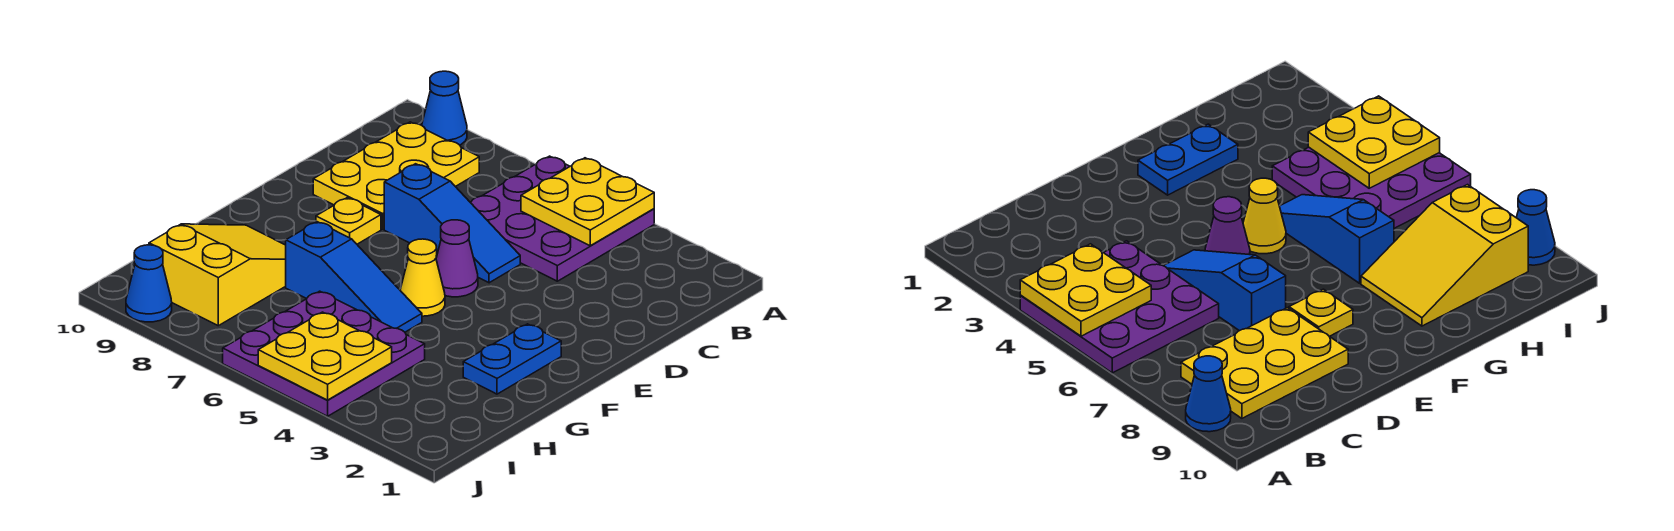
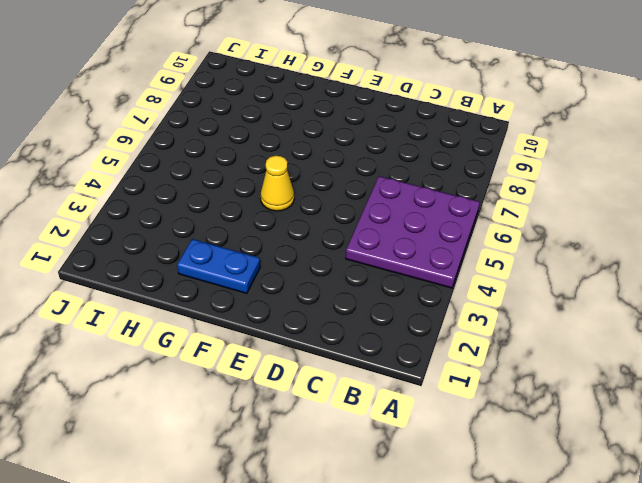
none -> blue cone A9 level 1
none -> yellow plate B8:D9 level 1
none -> blue slope D5:D7 level 1 top 7

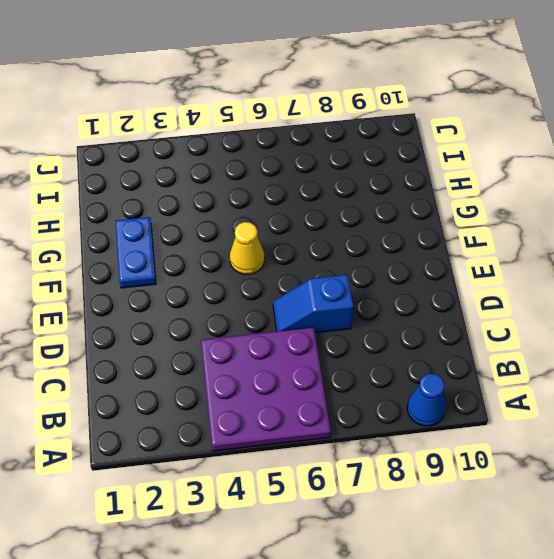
blue slope D6:D7 level 1 top 7 -> blue slope D5:D7 level 1 top 7
none -> yellow plate B8:D9 level 1
none -> purple cone E5 level 1
none -> yellow plate E8 level 1

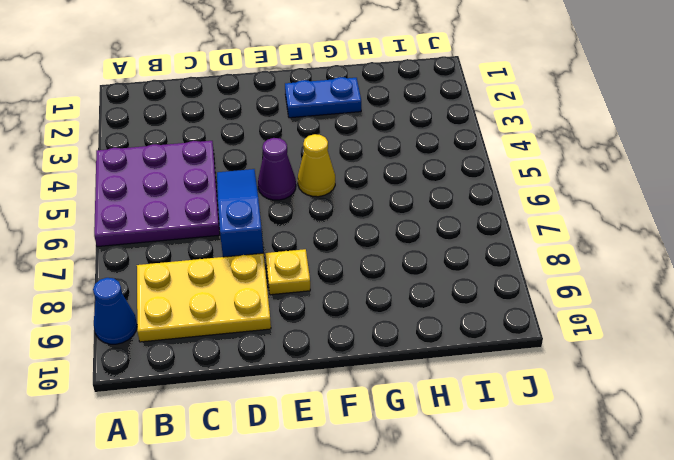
none -> blue slope G5:G7 level 1 top 7
none -> yellow slope G8:I9 level 1 top I
none -> purple plate H4:J6 level 1

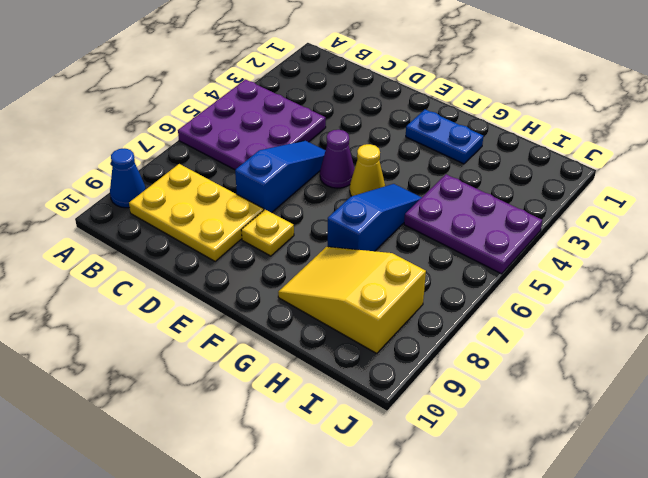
purple plate H4:J5 level 1 -> purple plate H4:J6 level 1
none -> blue cone J9 level 1
none -> yellow plate A4:B5 level 2
none -> yellow plate I4:J5 level 2

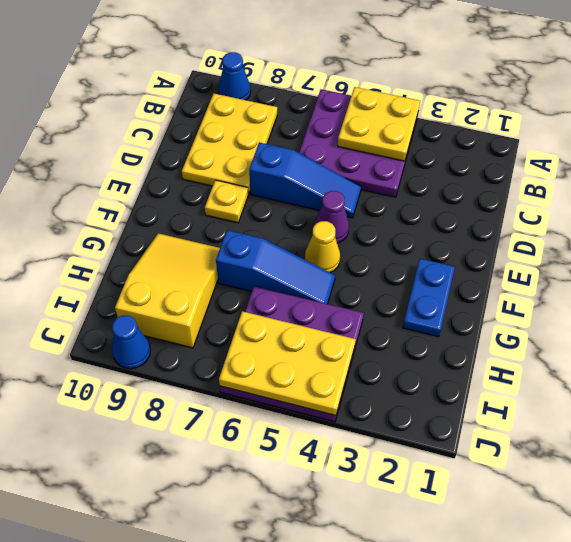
yellow plate I4:J6 level 2 -> yellow plate I4:J5 level 2

